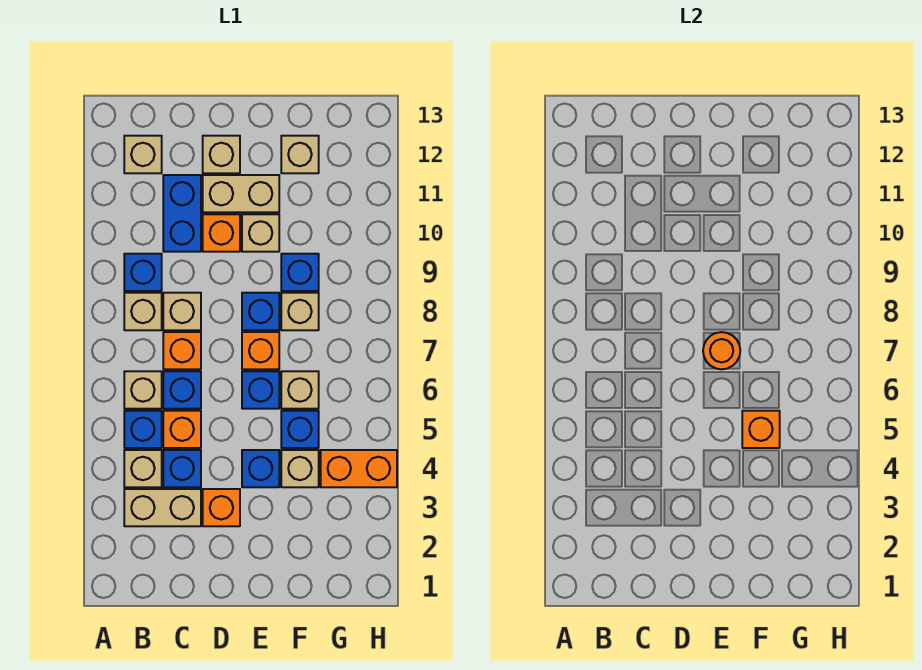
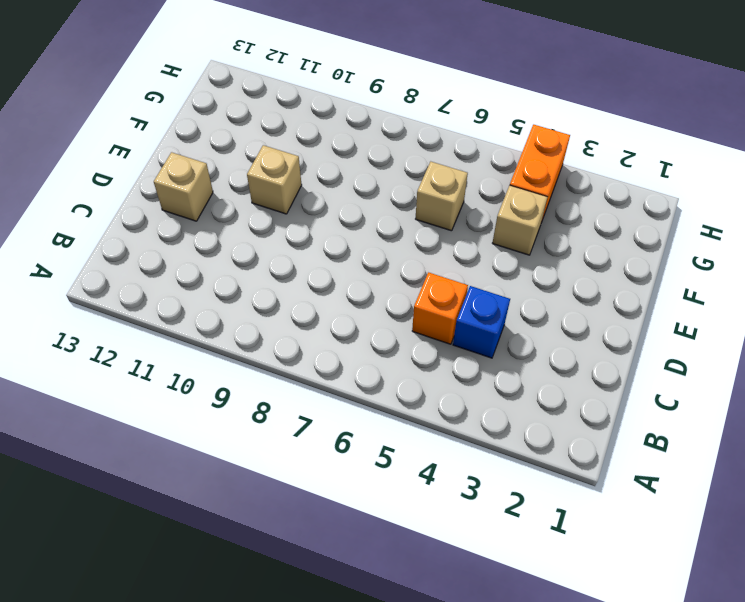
none -> tan brick B3:C3 level 1
none -> tan brick B4 level 1
none -> blue brick B5 level 1
none -> tan brick B6 level 1

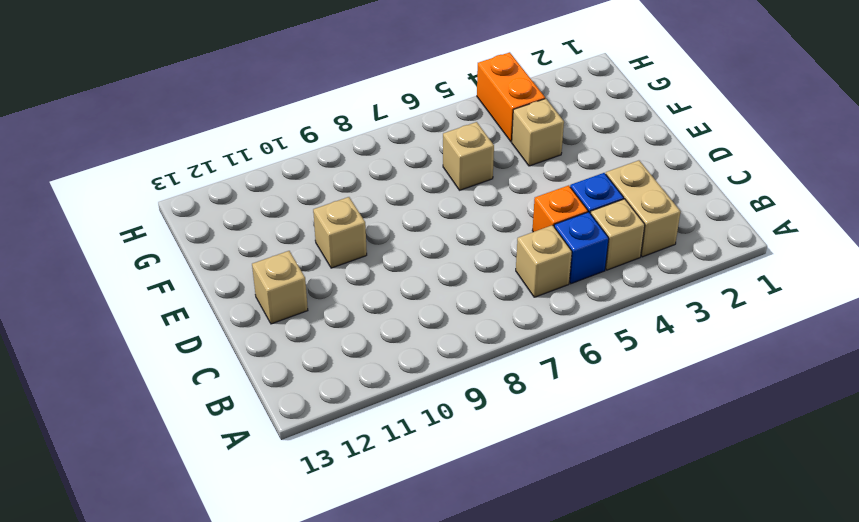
none -> tan brick B8 level 1
none -> blue brick B9 level 1
none -> tan brick B12 level 1
none -> blue brick C6 level 1

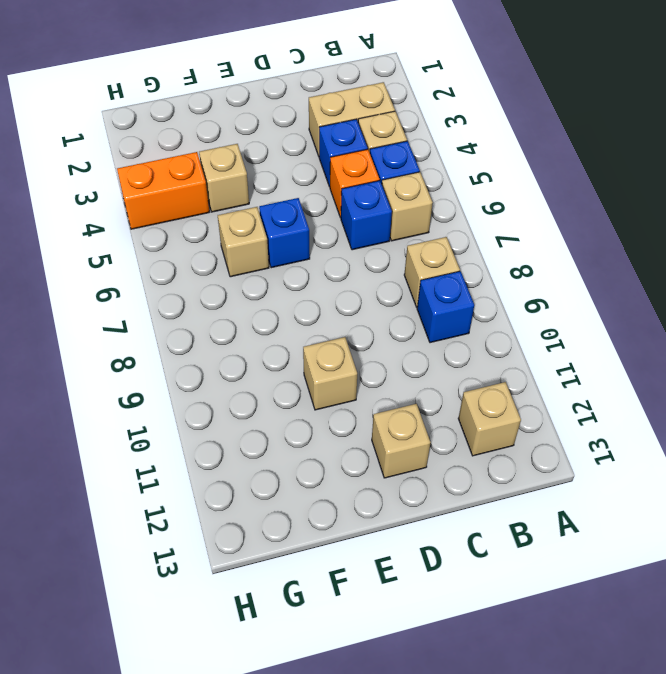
none -> orange brick C7 level 1
none -> tan brick C8 level 1
none -> blue brick C10:C11 level 1
none -> orange brick D3 level 1

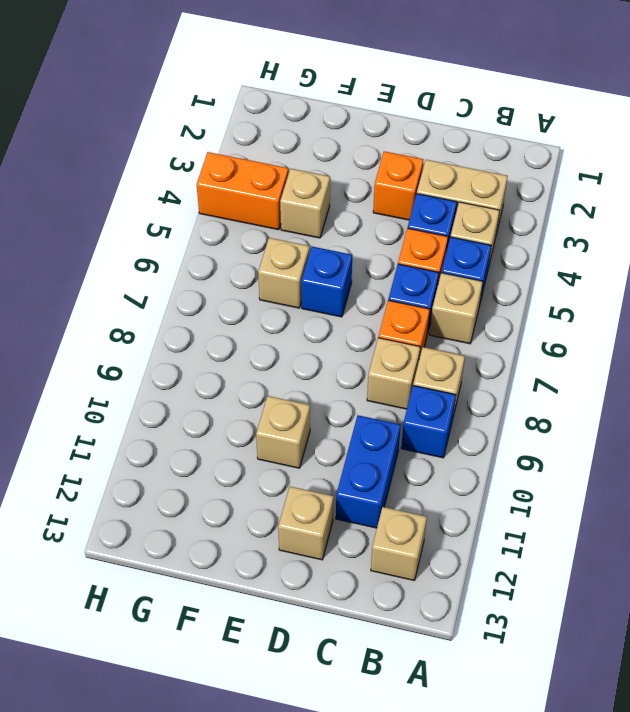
none -> orange brick D10 level 1
none -> tan brick D11:E11 level 1
none -> blue brick E4 level 1
none -> orange brick E7 level 1

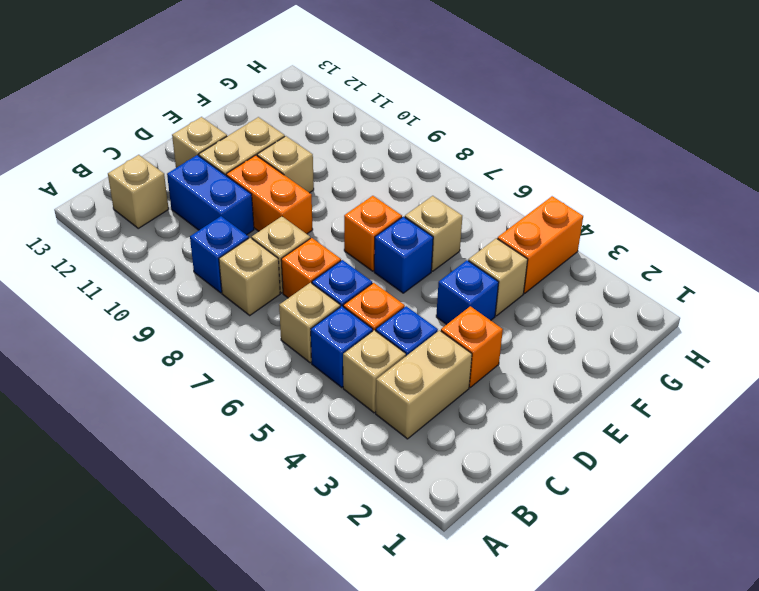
orange brick D9:D10 level 1 -> orange brick D10 level 1
none -> blue brick E8 level 1
none -> blue brick F5 level 1
none -> tan brick F8 level 1
none -> blue brick F9 level 1

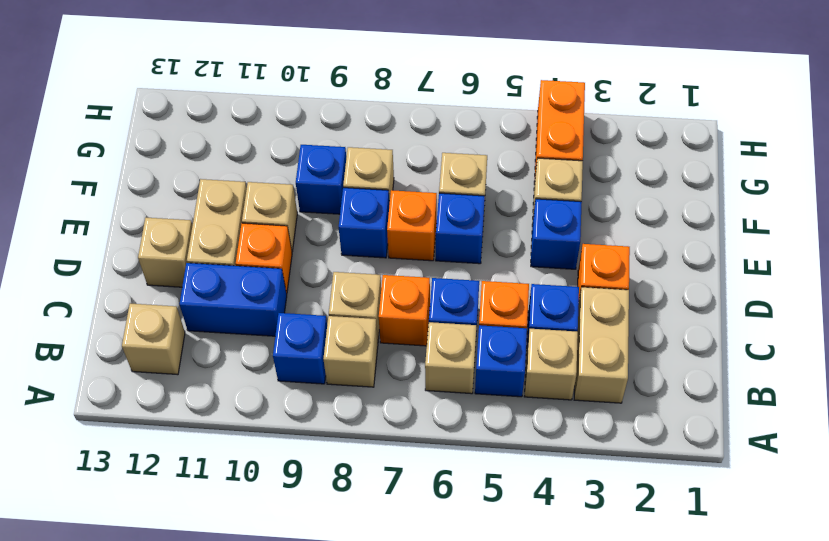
none -> blue brick F5 level 1
none -> tan brick F12 level 1
none -> orange round brick E7 level 2
none -> orange brick F5 level 2

